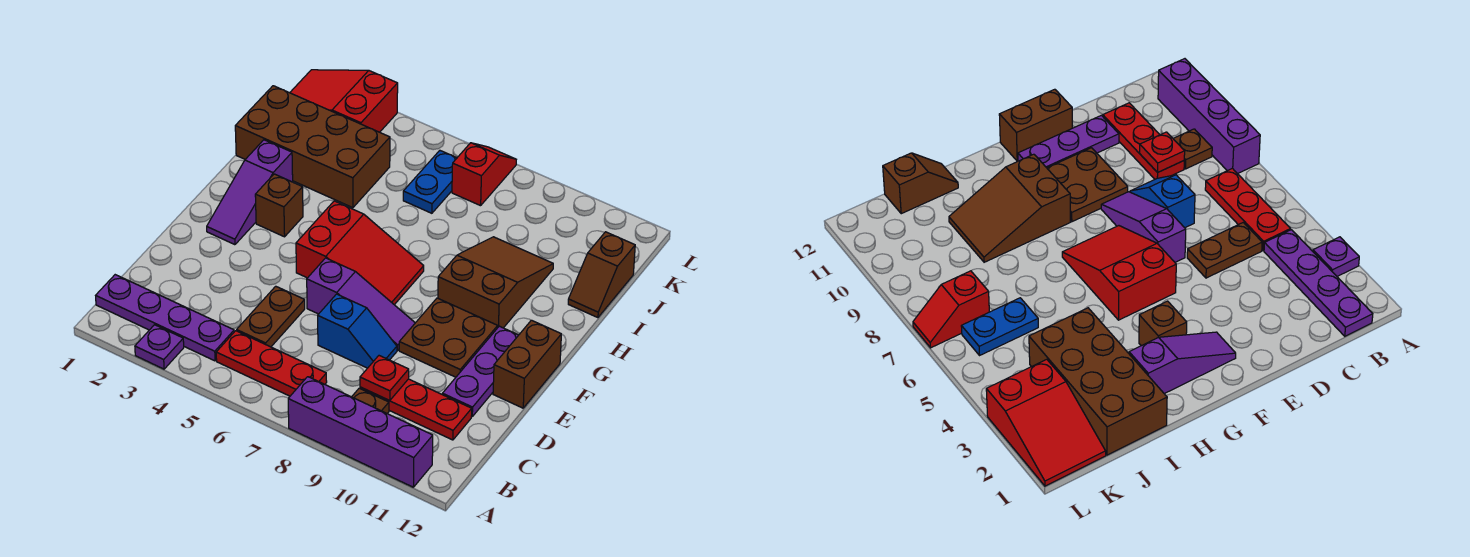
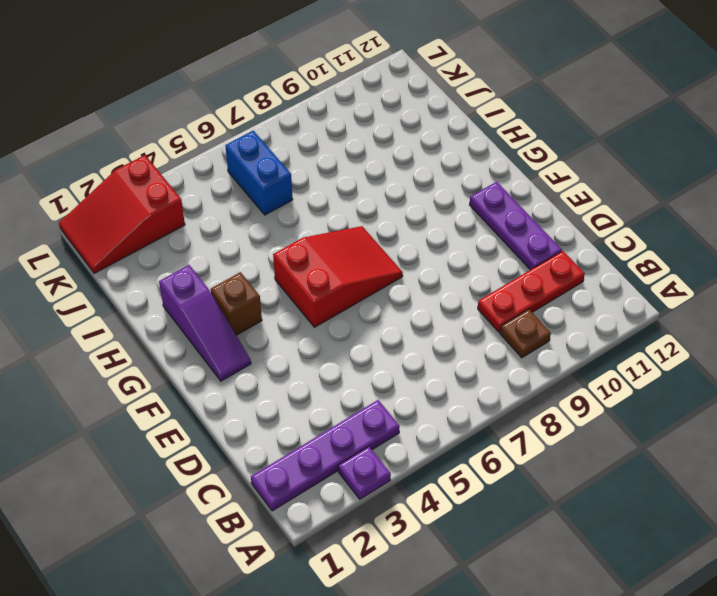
blue brick J6:K6 level 1 -> blue plate J6:K6 level 1
none -> purple brick A8:A11 level 1
none -> red plate B5:B7 level 1
none -> brown plate C5:D5 level 1

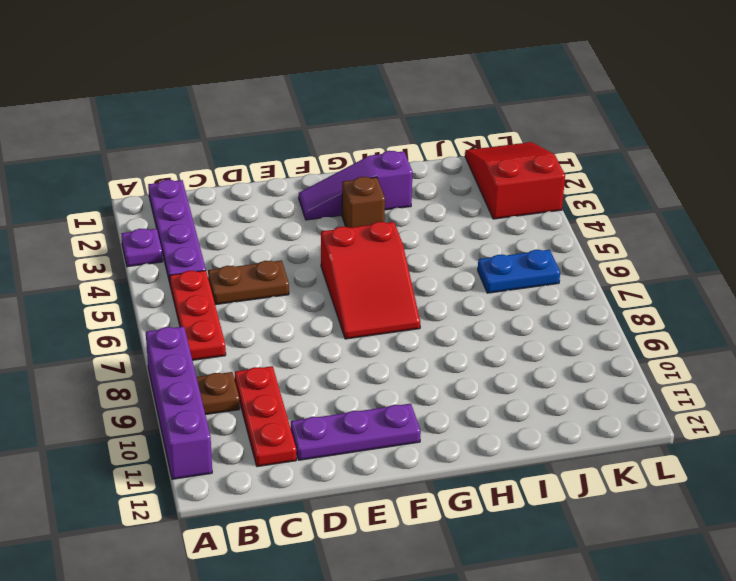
none -> blue slope D7:D8 level 1 top 7
none -> purple slope E6:E8 level 1 top 6
none -> brown plate E9:F10 level 1

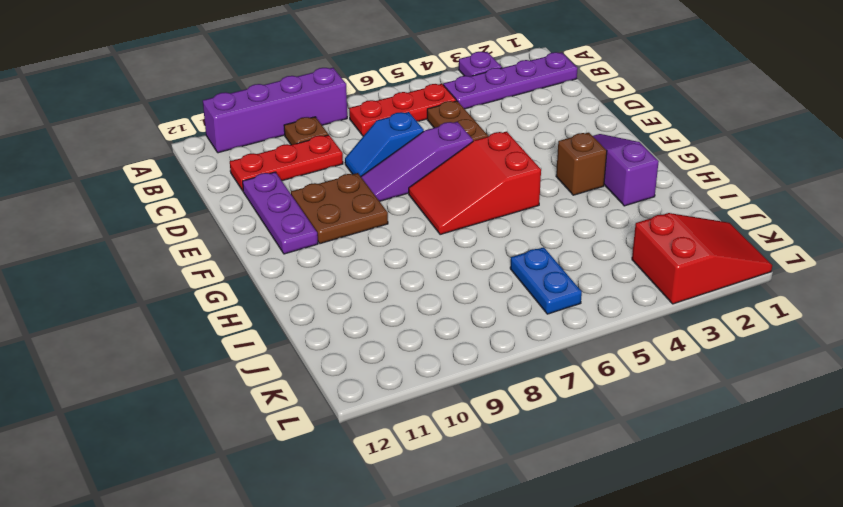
none -> brown brick E12:F12 level 1
none -> brown slope G9:I10 level 1 top G
none -> brown brick I1:J4 level 1

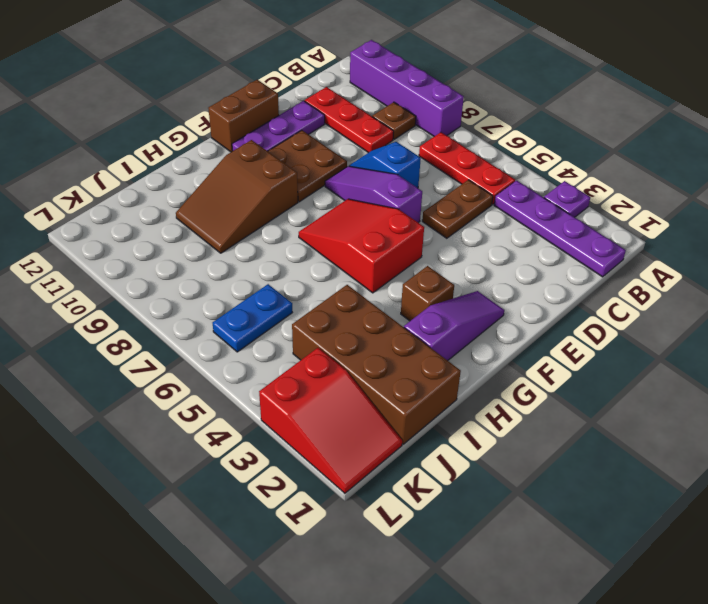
none -> brown slope I12:J12 level 1 top J
none -> red slope K7:L7 level 1 top K
none -> red plate C9 level 2

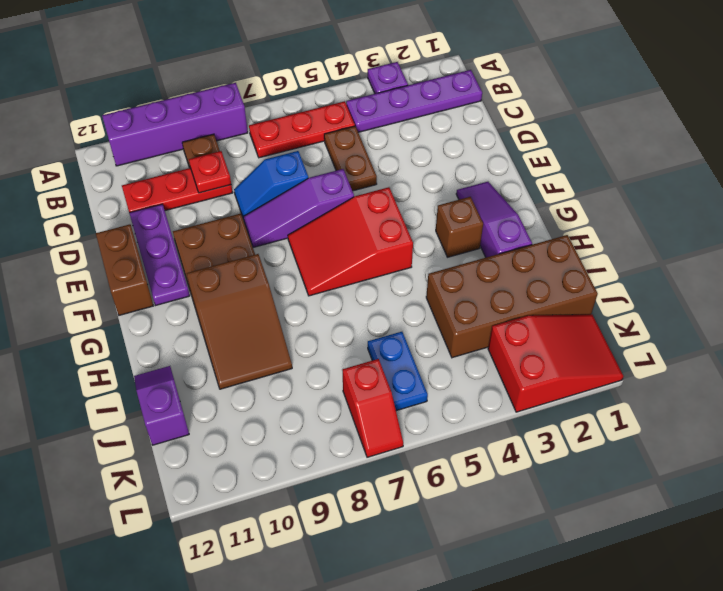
purple slope I12:J12 level 1 top J -> brown slope I12:J12 level 1 top J

